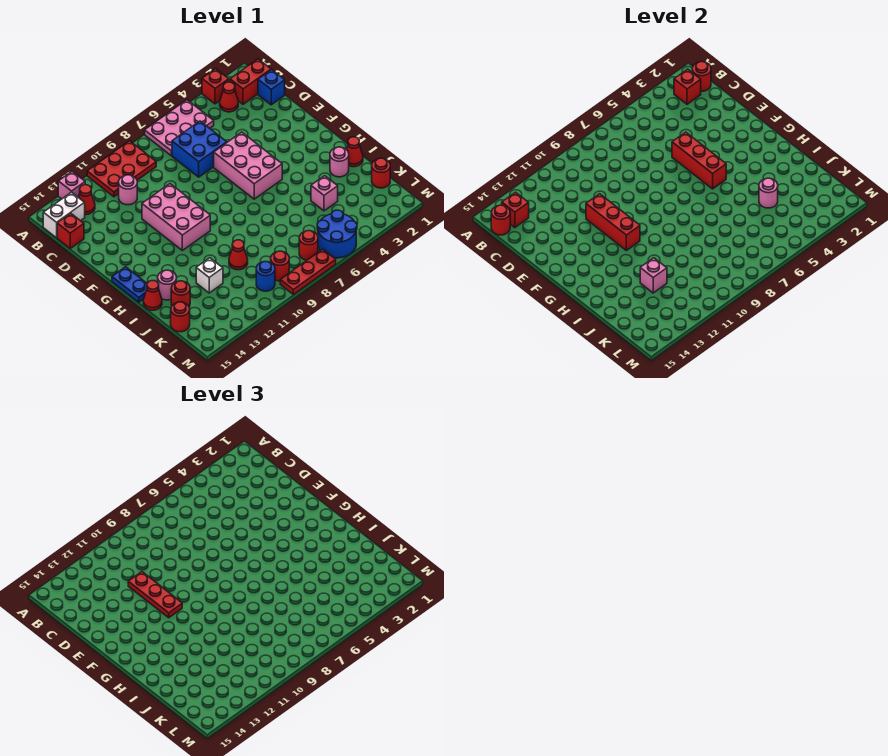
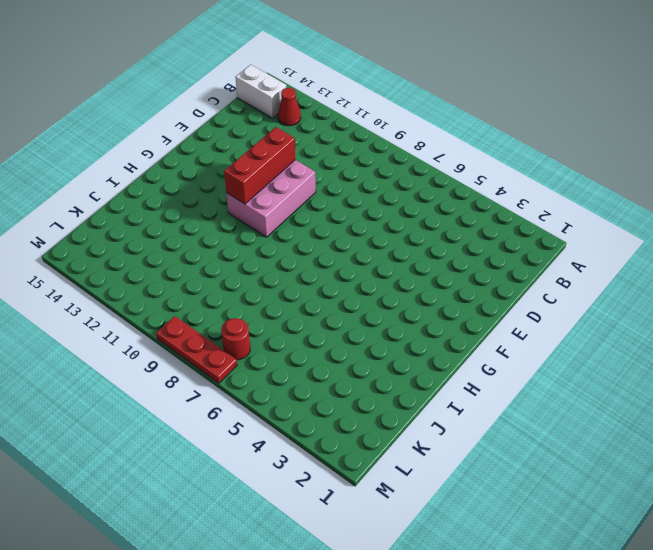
none -> red brick A3 level 1
none -> pink plate A5:B7 level 1
none -> red plate A9:B11 level 1
none -> pink brick A13 level 1

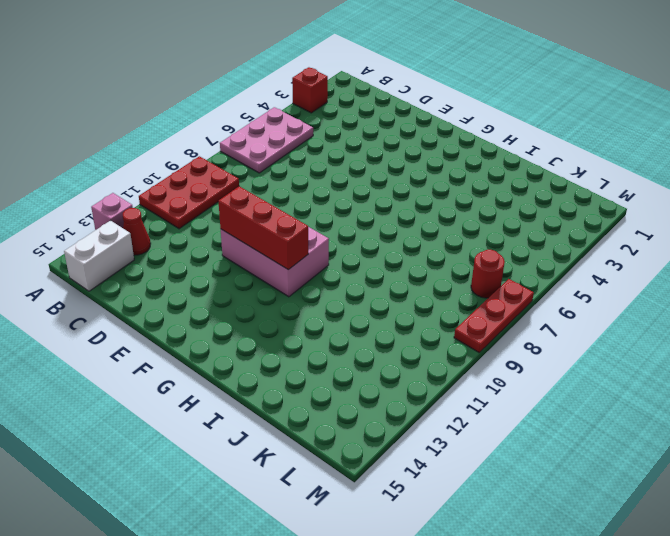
none -> red brick B1:B2 level 1
none -> red cone B3 level 1
none -> blue brick C1 level 1
none -> blue brick C6:D7 level 1

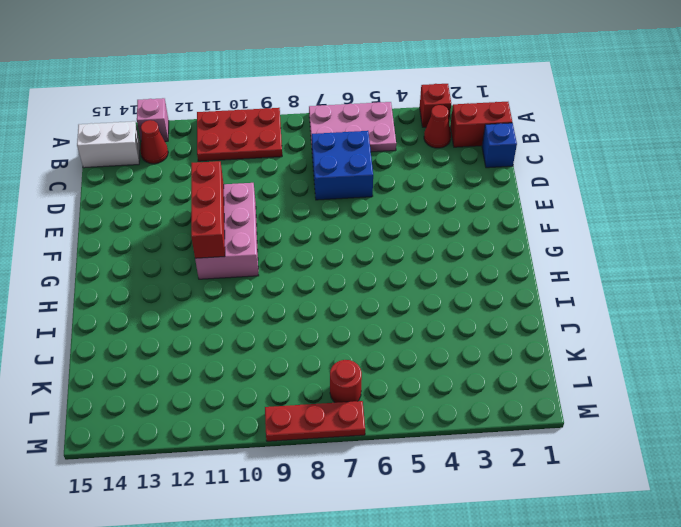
none -> pink round brick C11 level 1
none -> red brick C15 level 1
none -> pink brick E5:G6 level 1
none -> blue plate G15:H15 level 1

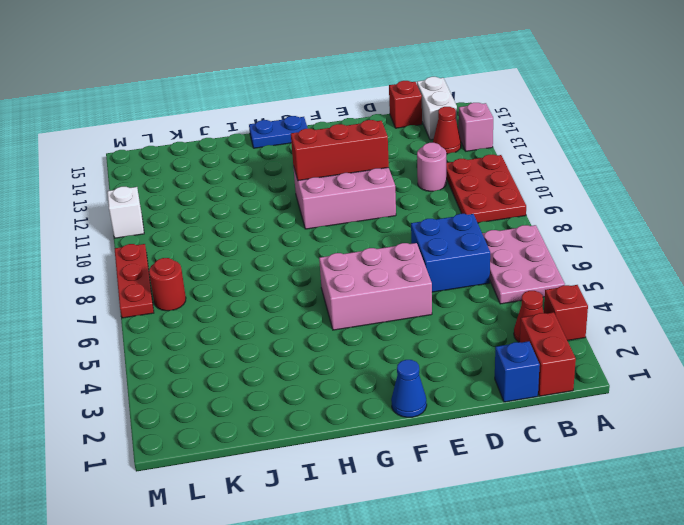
blue cone F1 level 1 -> none
white brick M11 level 1 -> white brick J12 level 1
none -> red cone I1 level 1
none -> pink round brick I2 level 1
none -> pink round brick I14 level 1
none -> red cone I15 level 1

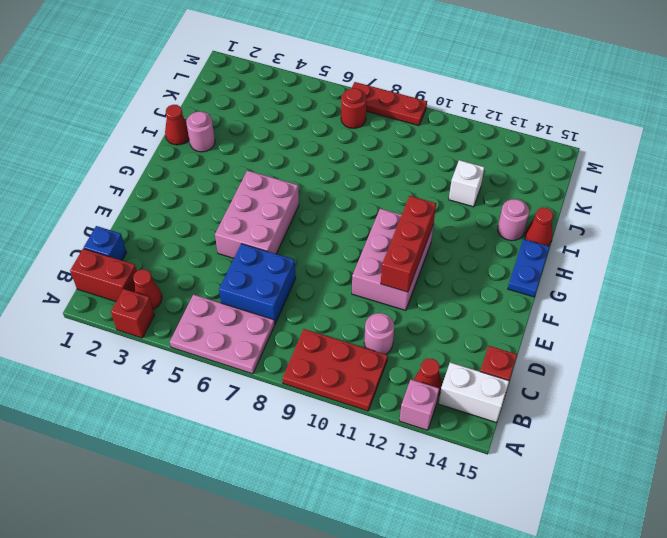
none -> pink brick J4 level 1
none -> red cone J10 level 1
none -> red round brick J14 level 1
none -> red round brick K1 level 1

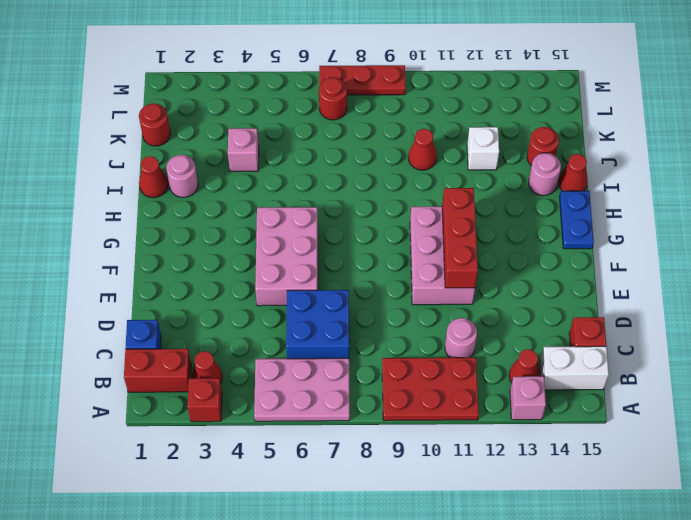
none -> red round brick K15 level 1
none -> blue round brick L5:M6 level 1
none -> red round brick L9 level 1
none -> blue round brick L10 level 1

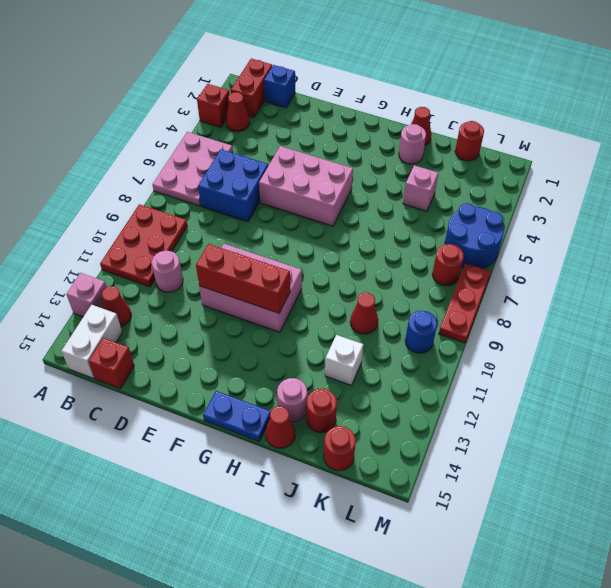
none -> red round brick L9 level 1
none -> red round brick B1 level 2
none -> red brick B2 level 2
none -> red brick B14 level 2

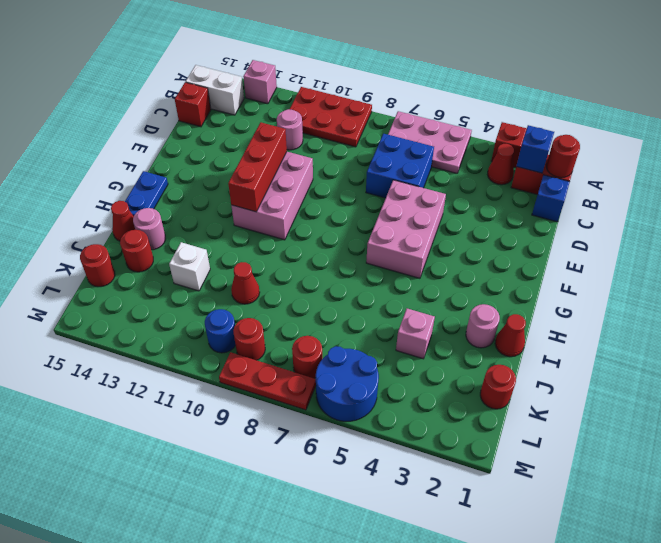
blue brick B2 level 2 -> red brick B2 level 2
none -> red cone B13 level 1
none -> red brick B14 level 2
none -> red round brick B15 level 2
none -> red brick E5:G5 level 2

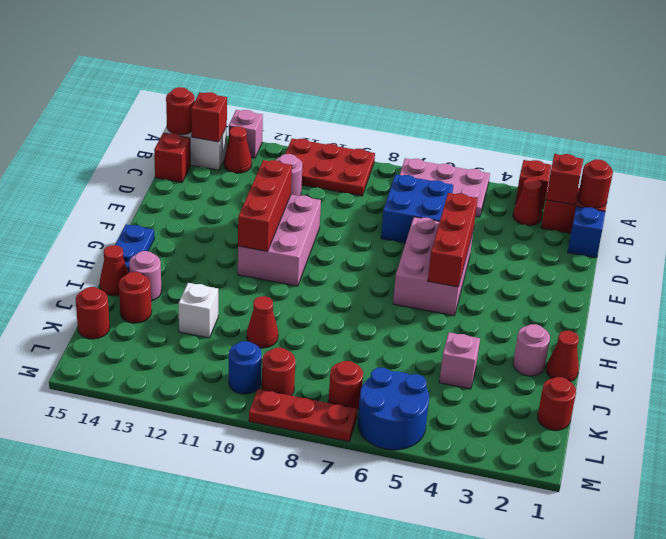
none -> pink round brick J4 level 2
none -> pink brick J12 level 2
none -> red plate D11:F11 level 3

